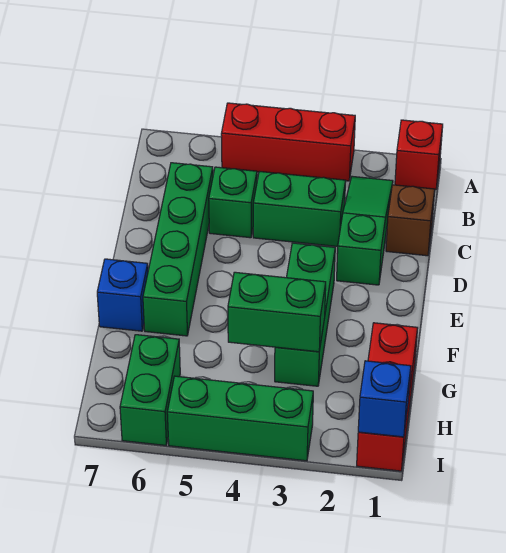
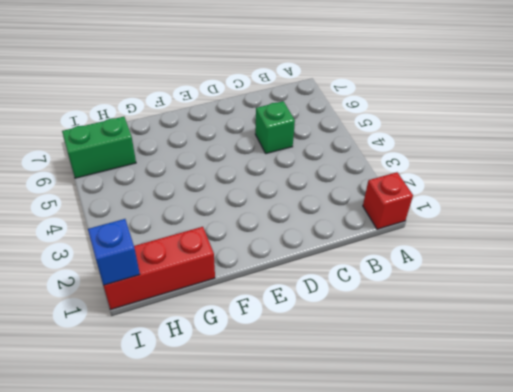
none -> red brick A3:A5 level 1
none -> green slope B2:D2 level 1 top D
none -> brown brick C1 level 1

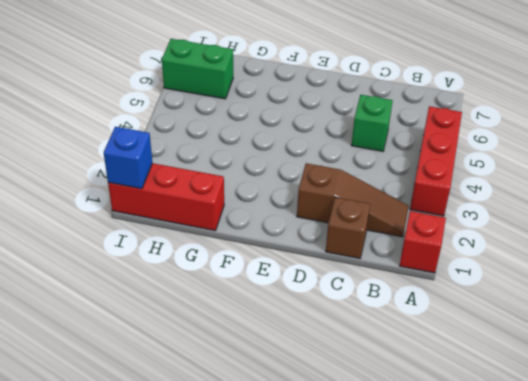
brown slope B2:D2 level 1 top D -> green slope B2:D2 level 1 top D
none -> green brick C3:C4 level 1
none -> green brick C6:F6 level 1
none -> green brick E3:G3 level 1

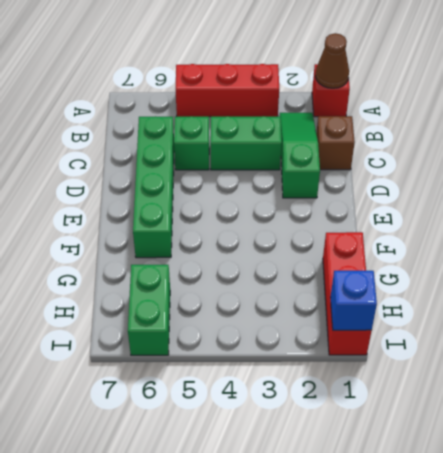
brown cone A1 level 2 -> none
none -> green brick E3:G3 level 1
none -> blue brick F7 level 1
none -> green brick I3:I5 level 1

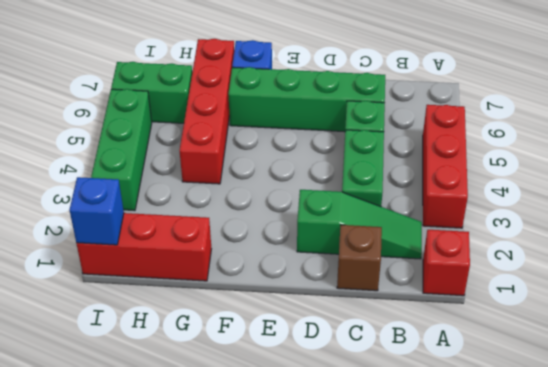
red brick G4:G7 level 1 -> none
none -> green brick E3:G3 level 1
none -> green brick G3:G4 level 2

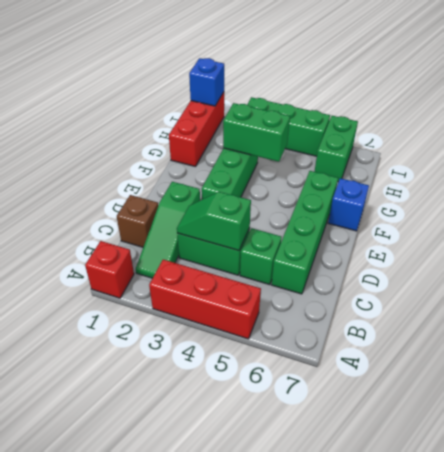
green slope C3:C4 level 2 top 4 -> none

